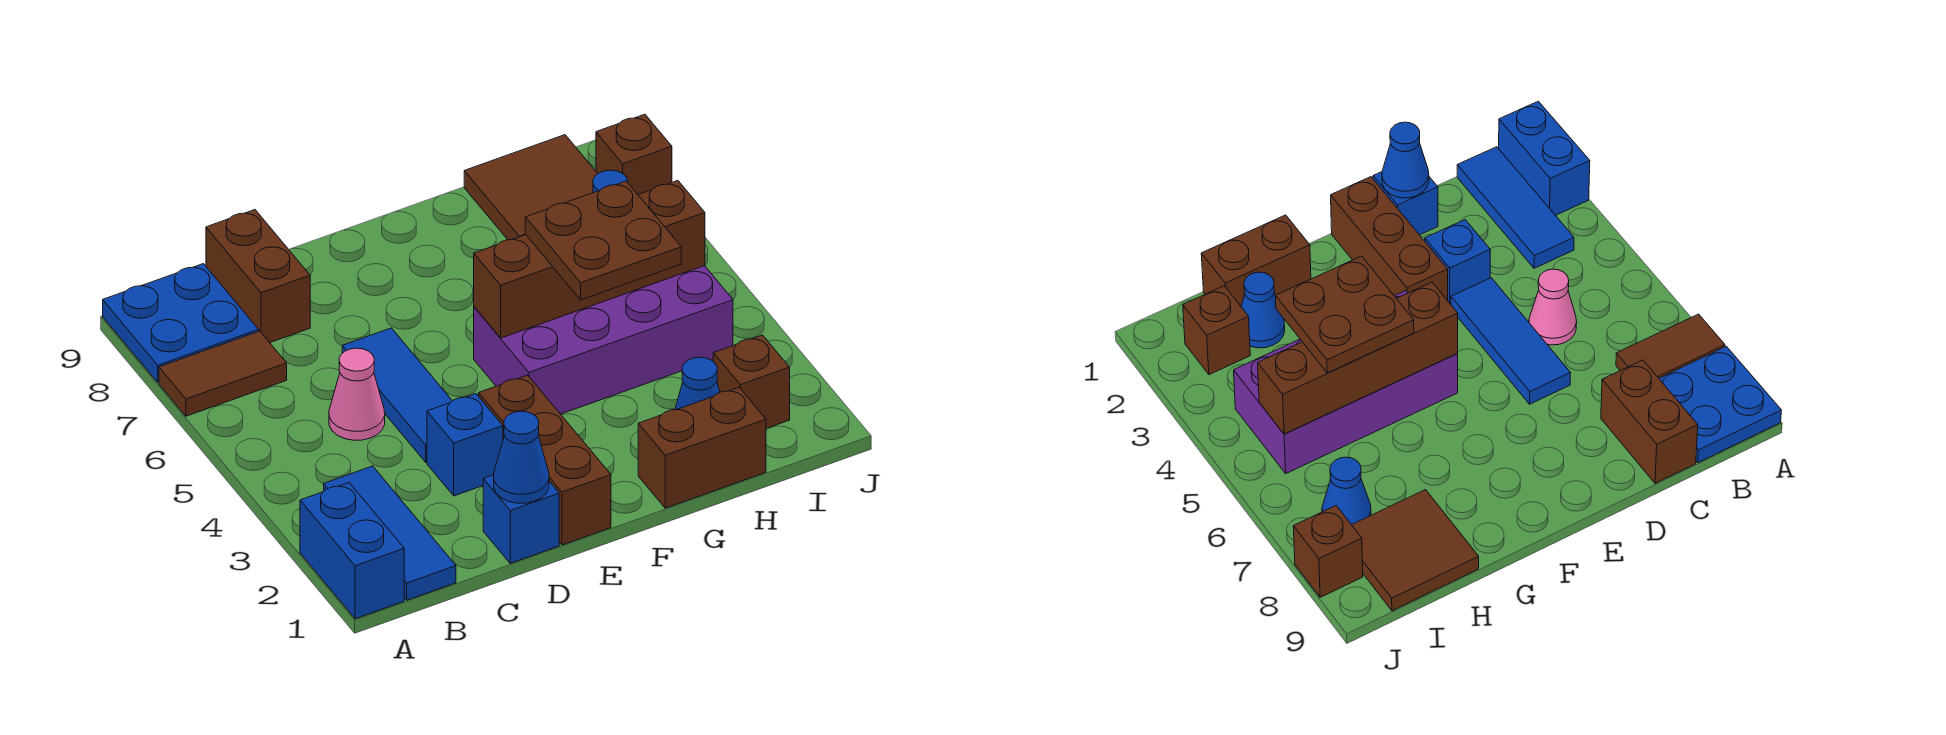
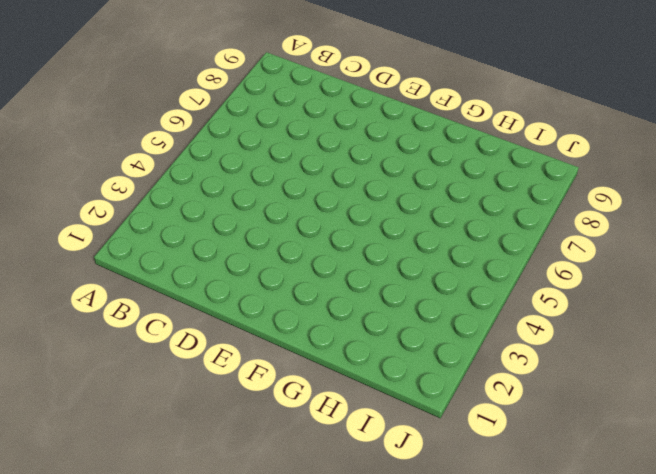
none -> blue brick A1:A2 level 1
none -> brown tile A7:B7 level 1
none -> blue plate A8:B9 level 1

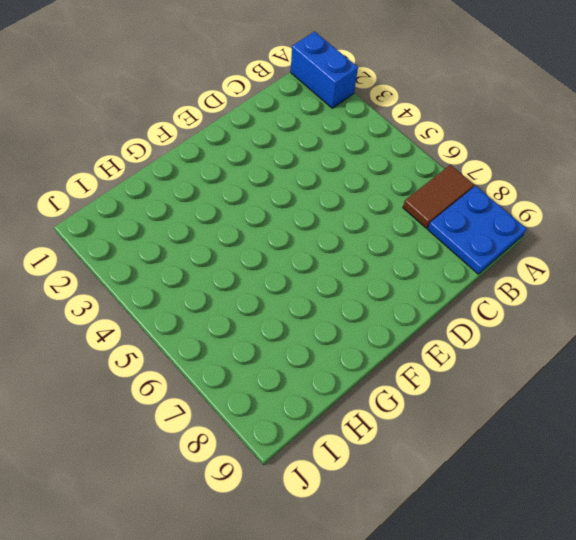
none -> blue tile B1:B3 level 1
none -> pink cone C5 level 1
none -> brown brick C8:C9 level 1

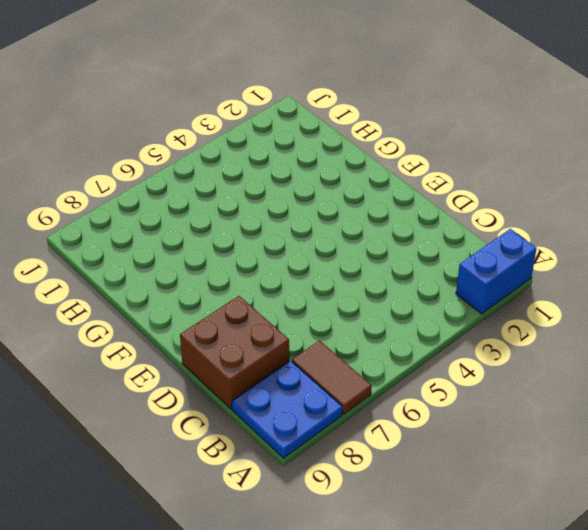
brown brick C8:D9 level 1 -> brown brick C8:C9 level 1
none -> blue tile B1:B3 level 1
none -> pink cone C5 level 1
none -> blue brick D1 level 1

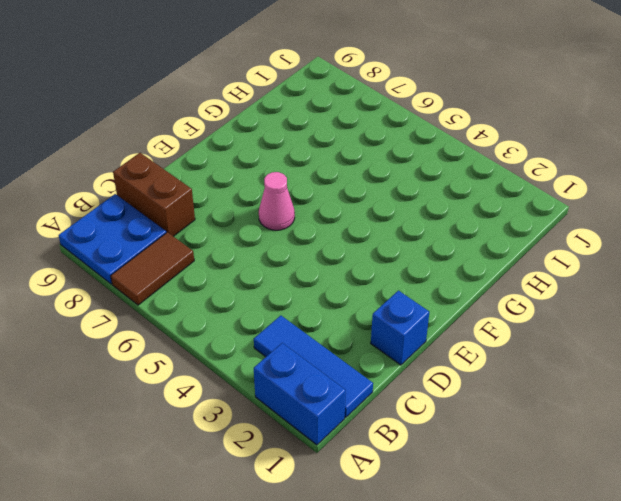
pink cone E6 level 1 -> pink cone C5 level 1
none -> blue brick D3 level 1
none -> blue tile D4:D6 level 1
none -> brown brick E1:E3 level 1

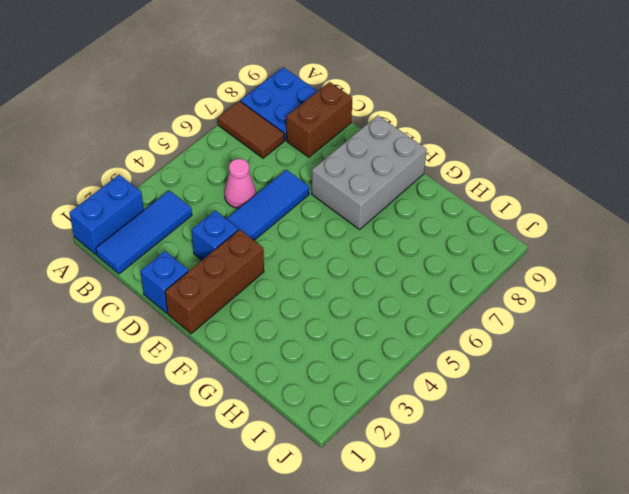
grey brick E7:F9 level 1 -> none
none -> purple brick F4:I5 level 1
none -> brown brick G1:H1 level 1
none -> blue cone H2 level 1

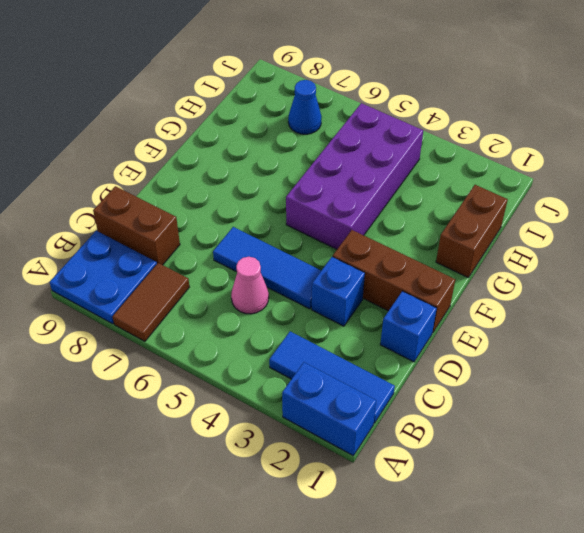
none -> blue cone H2 level 1
none -> brown tile H8:I9 level 1
none -> brown brick I2 level 1

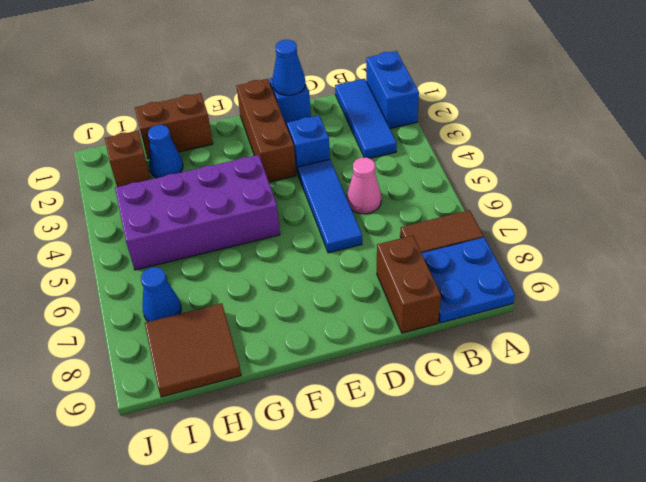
none -> brown brick J8 level 1
none -> brown brick F5:I5 level 2
none -> brown plate G4:H5 level 3

